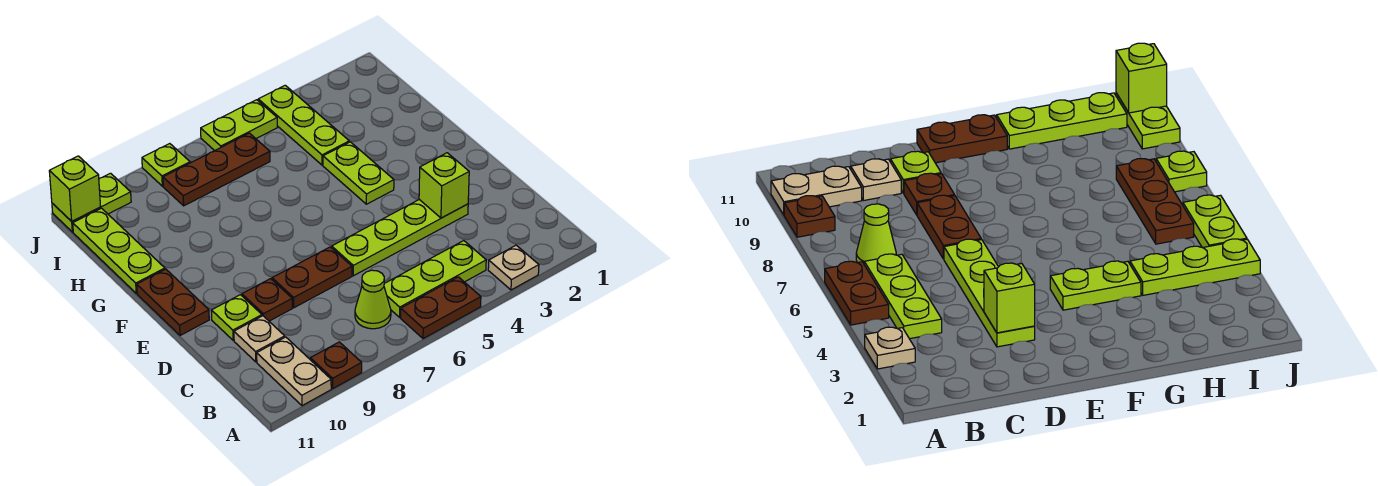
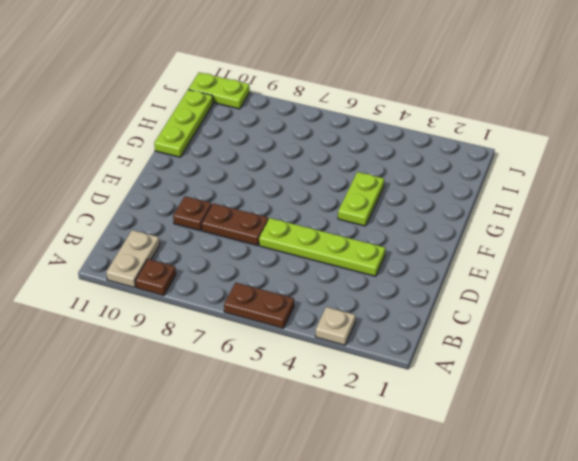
none -> lime plate B4:B6 level 1
none -> lime cone B7 level 1
none -> tan plate C10 level 1

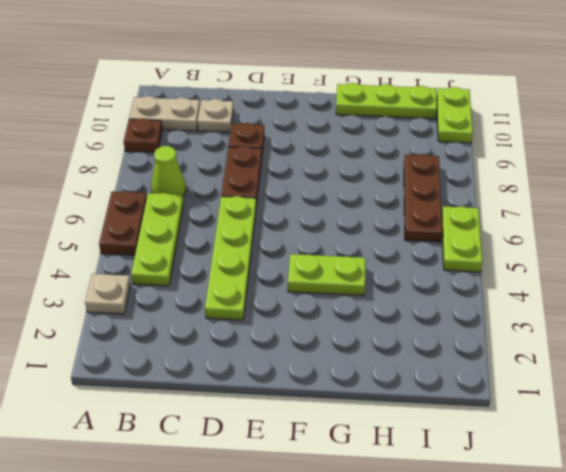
none -> lime plate D10 level 1
none -> brown plate E11:F11 level 1
none -> lime plate H4:J4 level 1

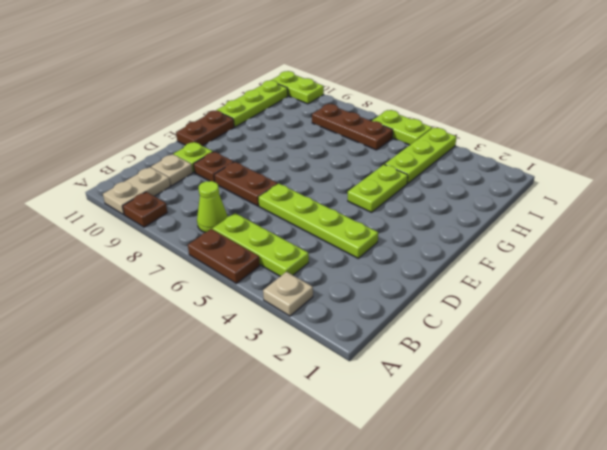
none -> lime plate J8 level 1
none -> lime brick D3 level 2
none -> lime brick J11 level 2

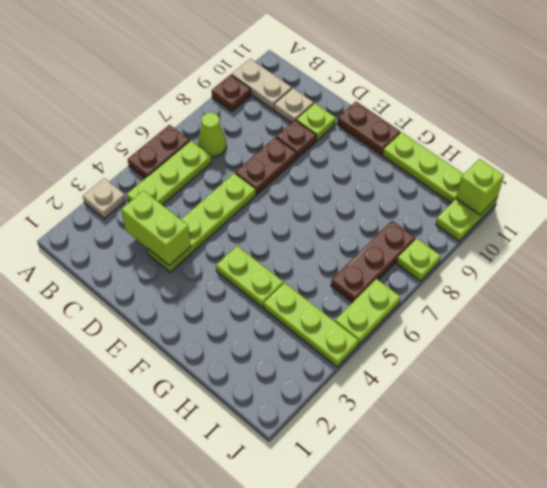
lime brick C3:D3 level 2 -> lime brick D3 level 2

